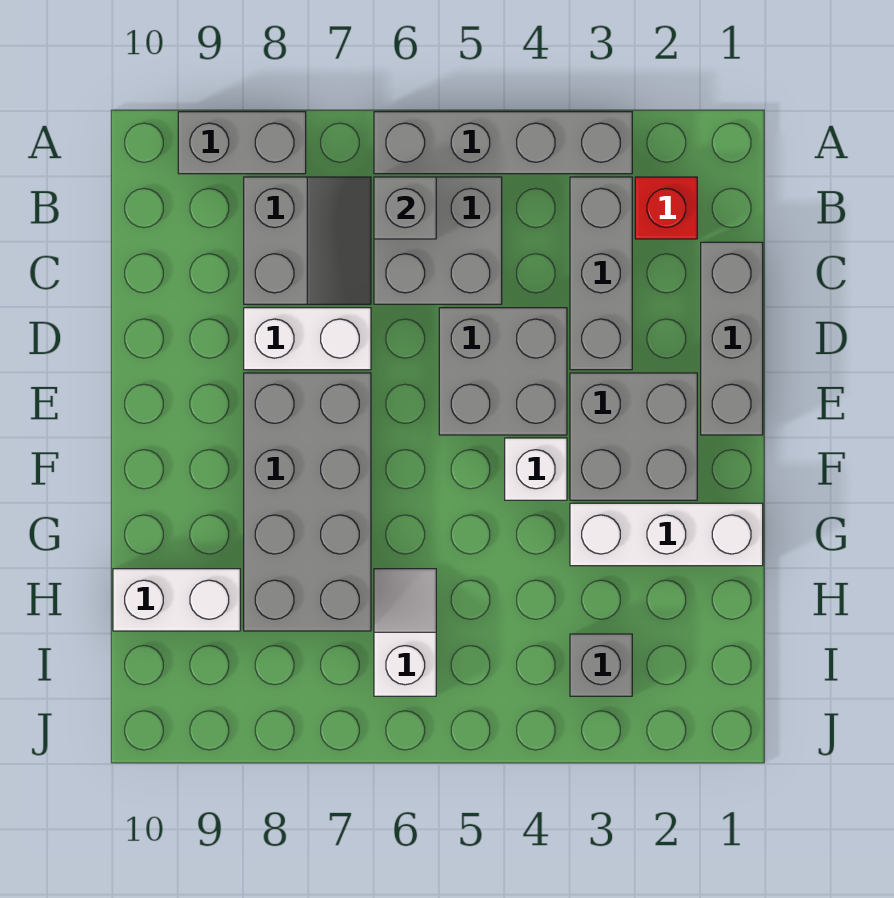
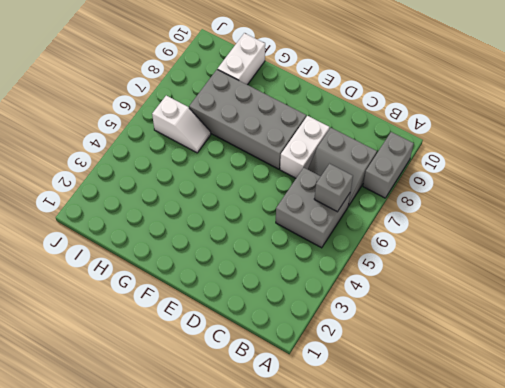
none -> grey brick A3:A6 level 1
none -> red brick B2 level 1
none -> grey brick B3:D3 level 1

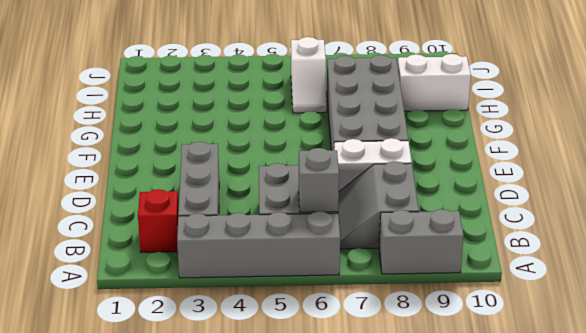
none -> grey brick C1:E1 level 1
none -> grey brick D4:E5 level 1
none -> grey brick E2:F3 level 1

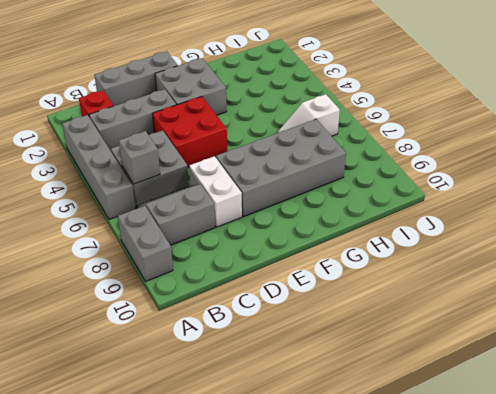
red brick D4:E5 level 1 -> grey brick D4:E5 level 1
none -> white brick F4 level 1
none -> white brick G1:G3 level 1
none -> white brick H9:H10 level 1

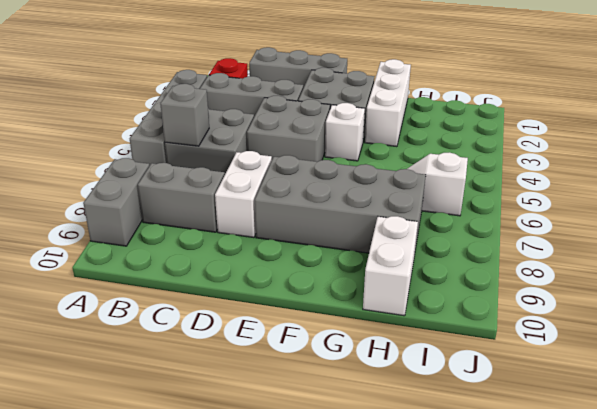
none -> grey brick I3 level 1

